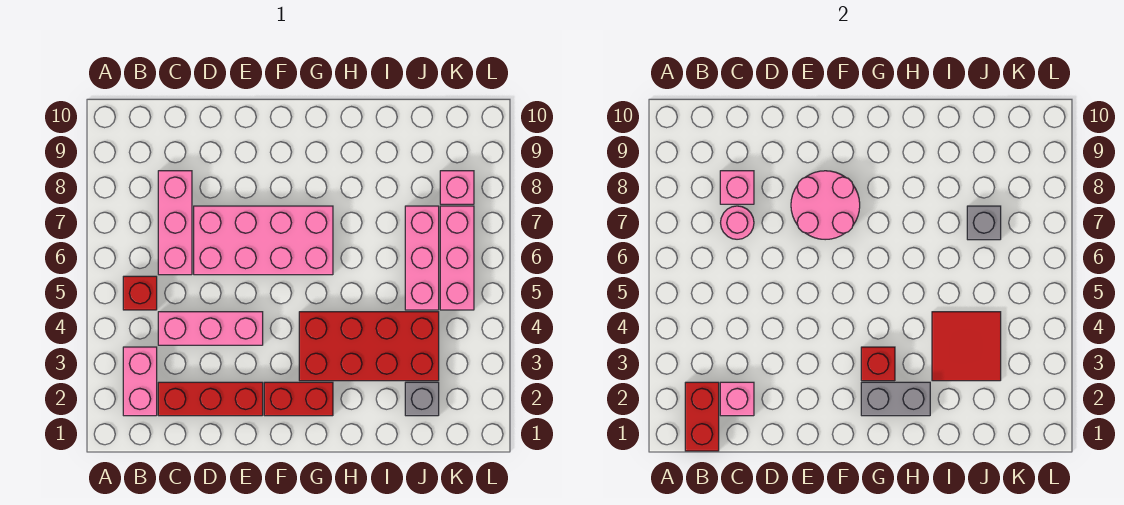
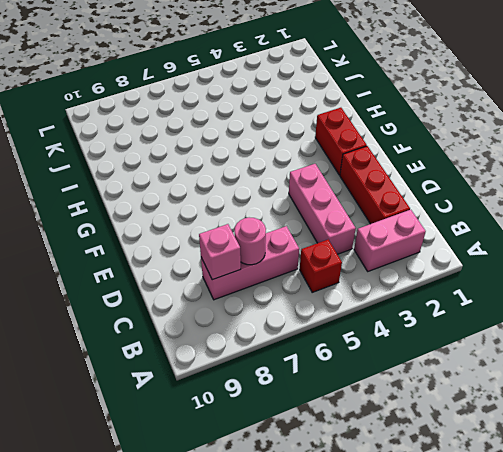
none -> pink brick D6:G7 level 1
none -> red brick G3:J4 level 1
none -> grey brick J2 level 1

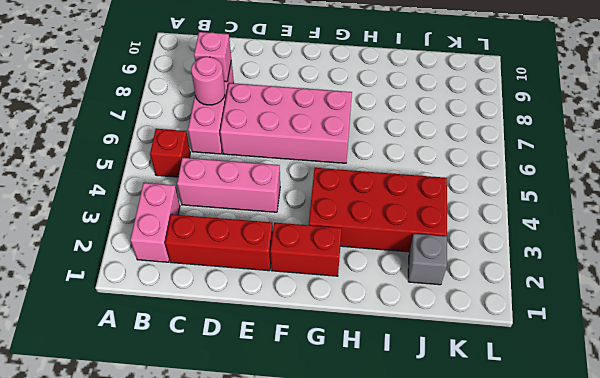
none -> pink brick J5:J7 level 1
none -> pink brick K5:K7 level 1
none -> pink brick K8 level 1

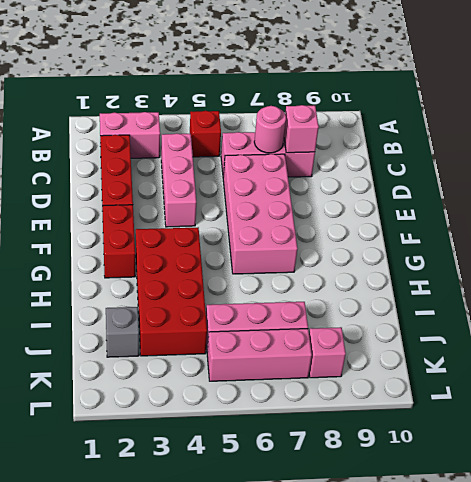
none -> red brick B1:B2 level 2
none -> pink brick C2 level 2
none -> pink round brick E7:F8 level 2

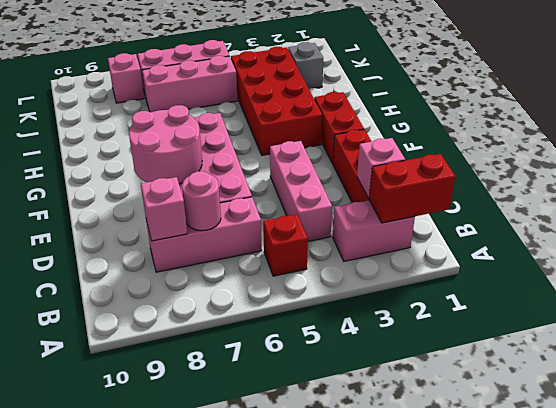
none -> grey brick G2:H2 level 2
none -> red brick G3 level 2
none -> red tile I3:J4 level 2

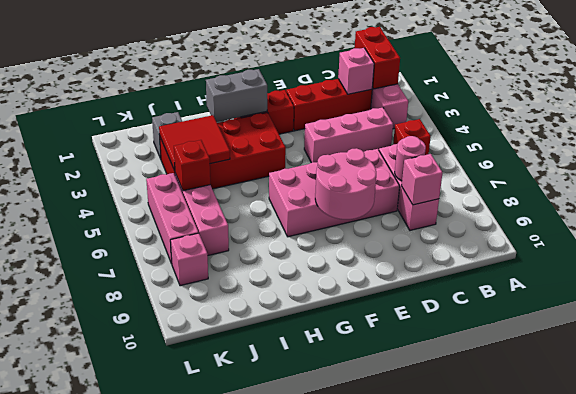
red brick J5 level 2 -> red brick G3 level 2
none -> grey brick J7 level 2

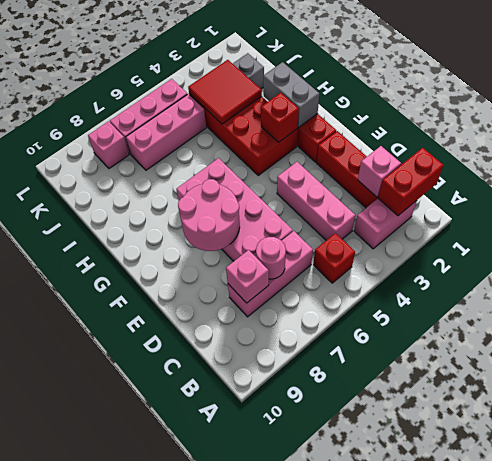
none -> grey brick J7 level 2

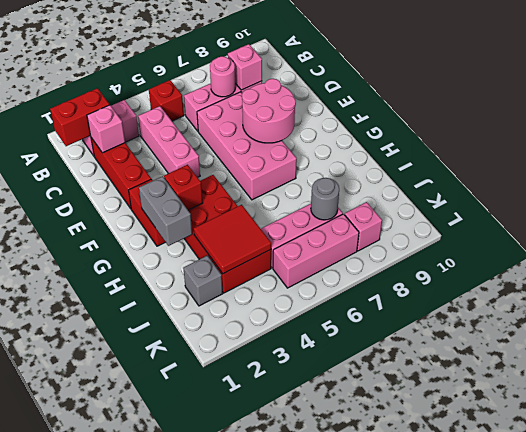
grey round brick J7 level 2 -> grey brick J7 level 2

